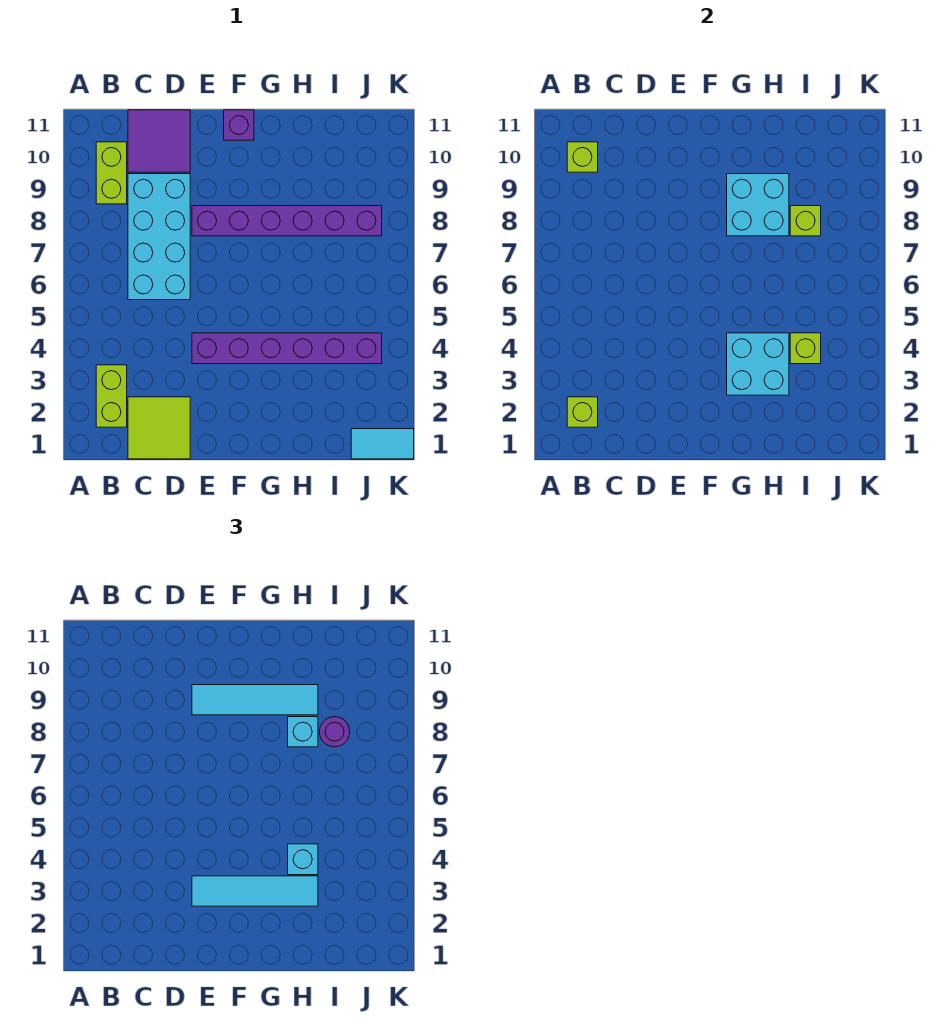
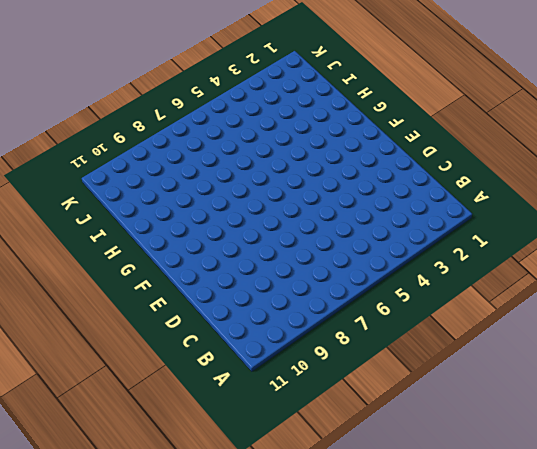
none -> lime brick B2:B3 level 1
none -> lime brick B9:B10 level 1
none -> lime tile C1:D2 level 1

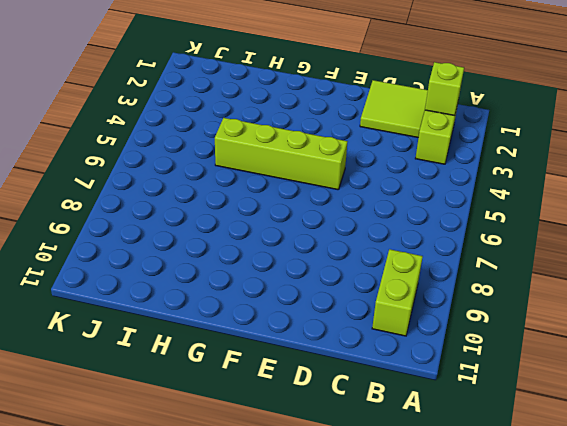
lime brick E5:H5 level 1 -> none
none -> cyan brick C6:D9 level 1
none -> purple tile C10:D11 level 1
none -> purple brick E4:J4 level 1

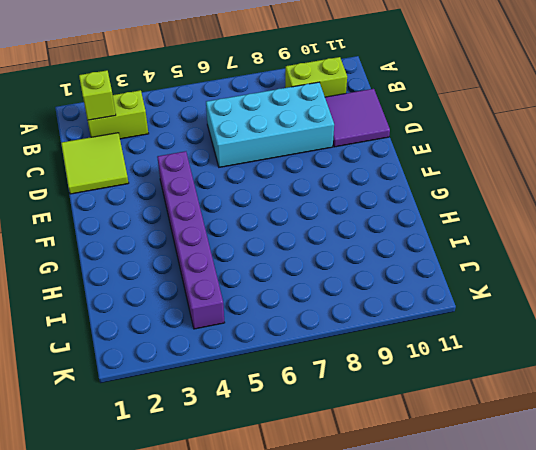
none -> purple brick E8:J8 level 1
none -> purple brick F11 level 1
none -> cyan tile J1:K1 level 1

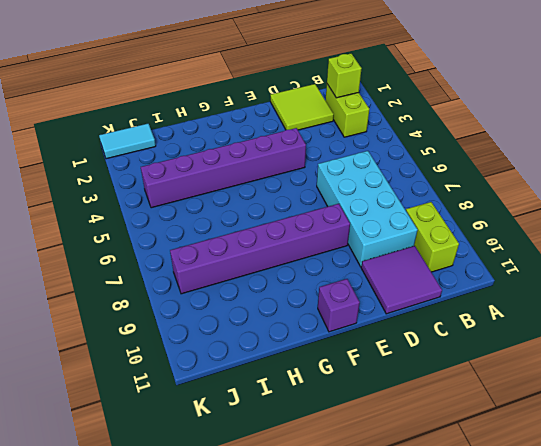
none -> lime brick B10 level 2
none -> cyan brick G3:H4 level 2
none -> cyan brick G8:H9 level 2

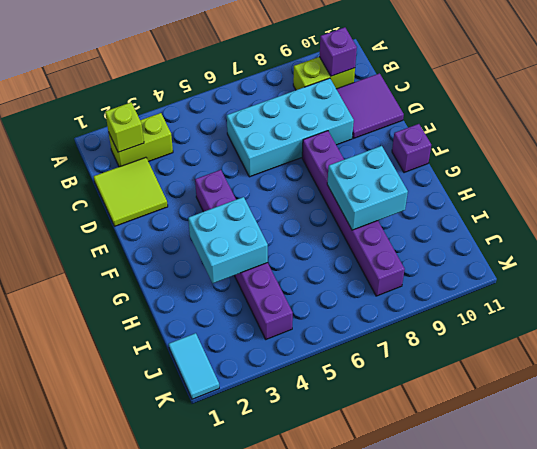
purple brick B10 level 2 -> lime brick B10 level 2
none -> lime brick I4 level 2
none -> lime brick I8 level 2
none -> cyan tile E3:H3 level 3

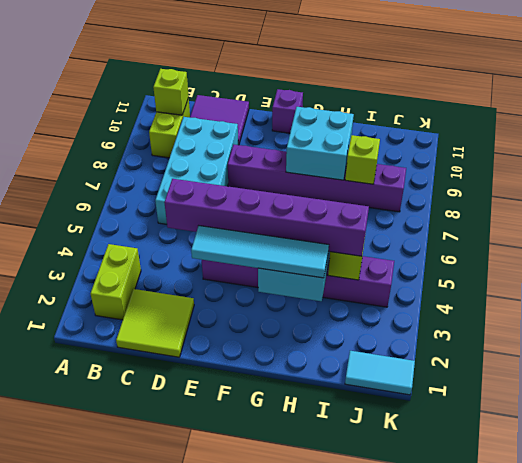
purple brick D4:I4 level 3 -> cyan brick H4 level 3
none -> lime brick B2 level 2
none -> cyan tile E9:H9 level 3
none -> cyan brick H8 level 3

